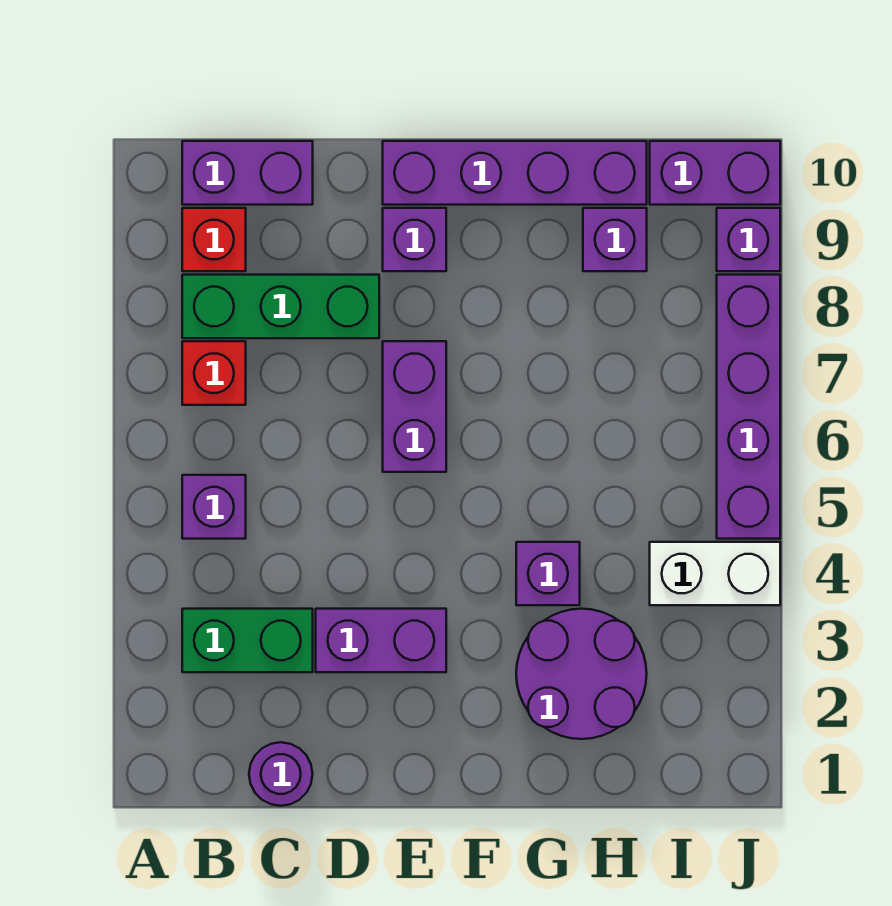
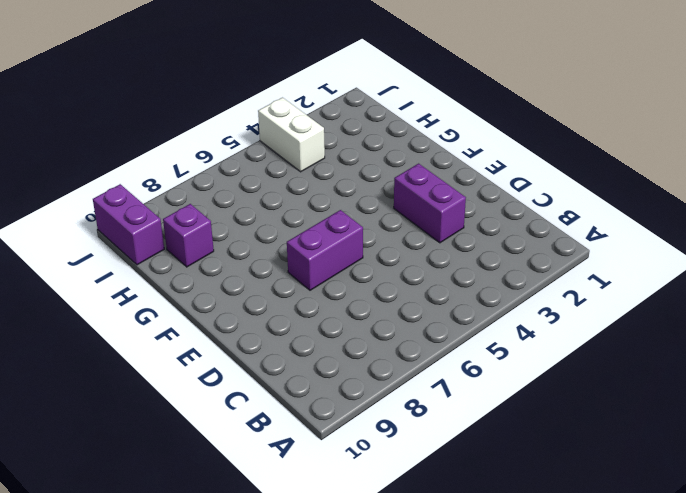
none -> green brick B3:C3 level 1
none -> purple brick B5 level 1
none -> red brick B7 level 1

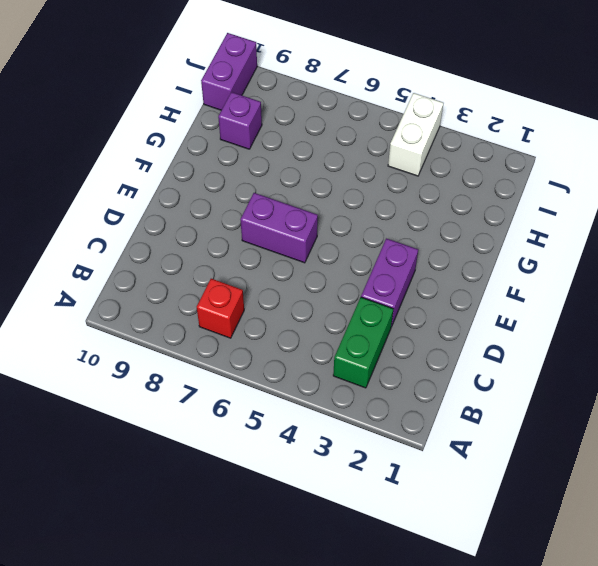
none -> purple brick B5 level 1
none -> green brick B8:D8 level 1
none -> red brick B9 level 1

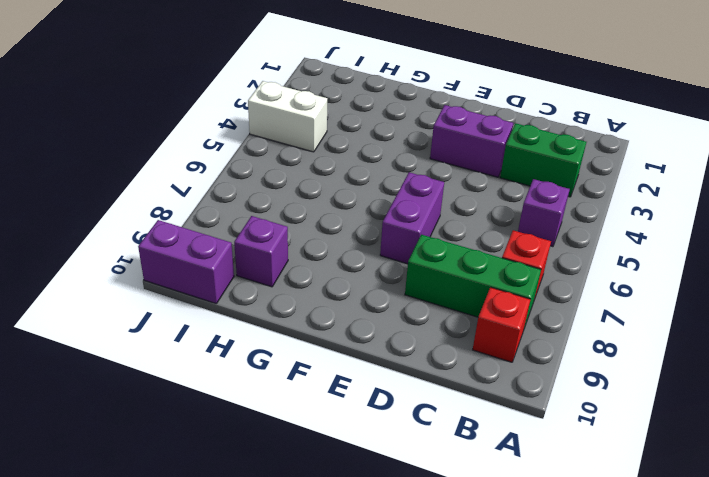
none -> purple brick B10:C10 level 1
none -> purple round brick C1 level 1
none -> purple brick E9 level 1

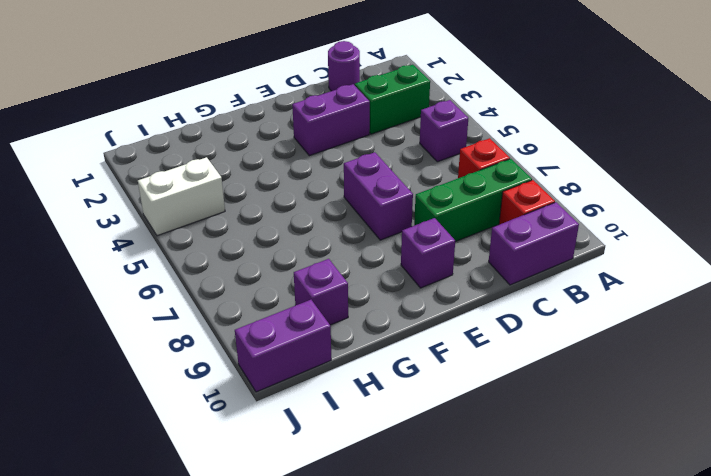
none -> purple brick E10:H10 level 1
none -> purple round brick G2:H3 level 1
none -> purple brick G4 level 1

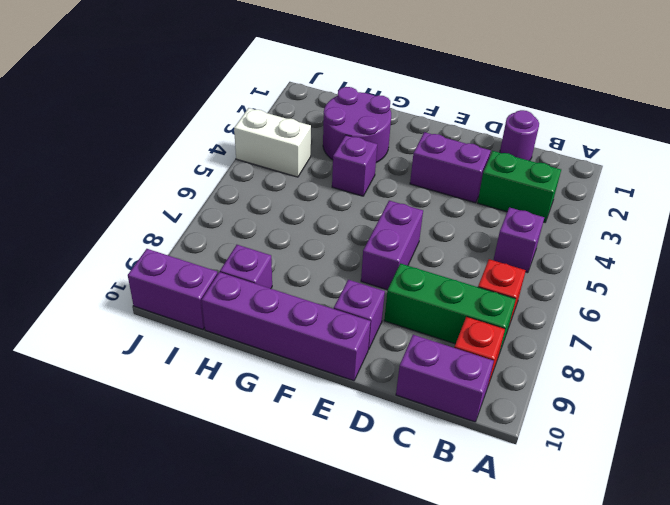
none -> purple brick J5:J8 level 1
none -> purple brick J9 level 1

